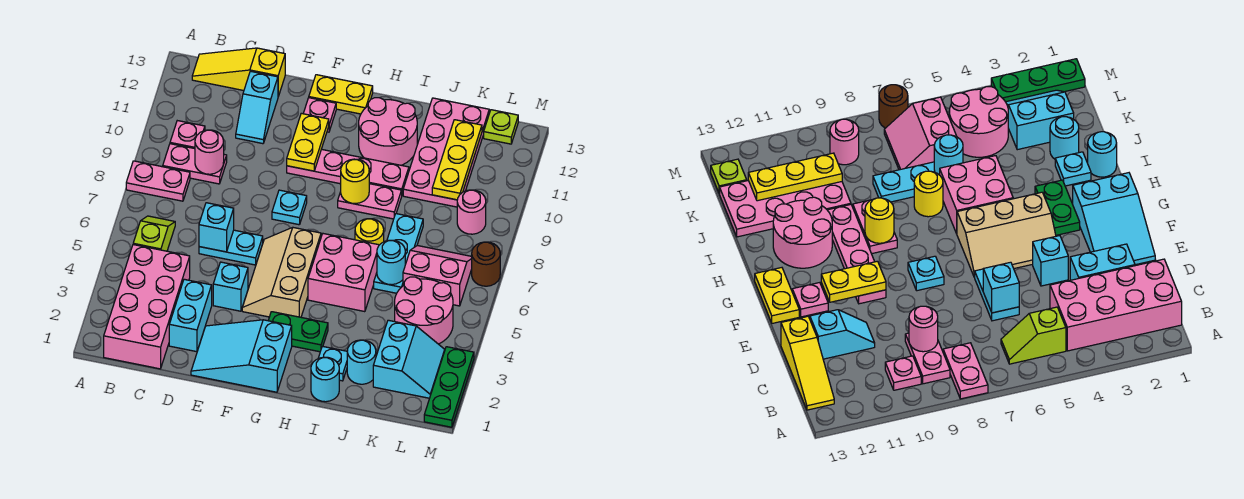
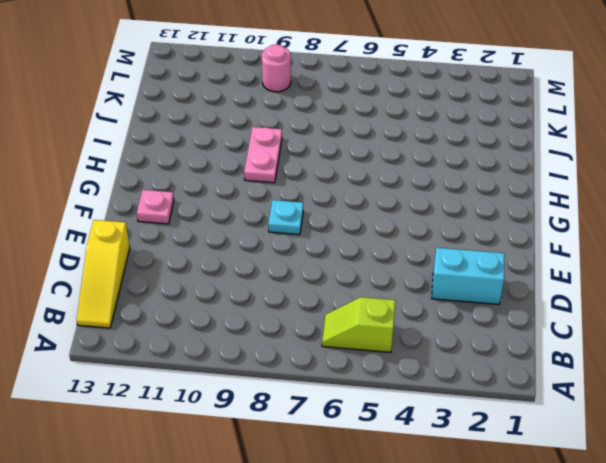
none -> pink plate A8:B8 level 1
none -> pink brick B1:C4 level 1
none -> pink plate B9:C9 level 1
none -> pink plate B10 level 1

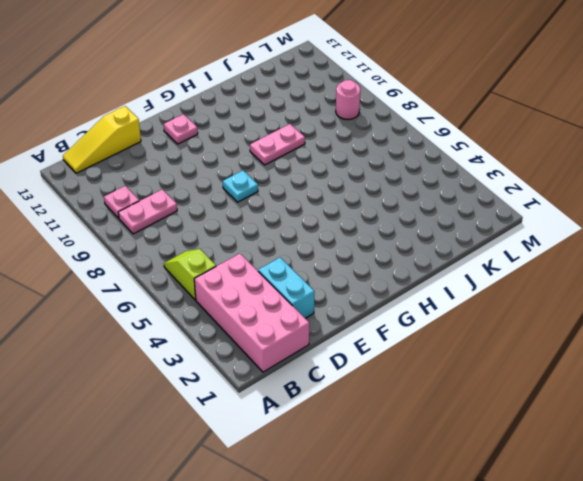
none -> pink plate A8:B8 level 1
none -> cyan plate D6:E6 level 1
none -> cyan slope D11:D12 level 1 top 12
none -> cyan slope E1:G2 level 1 top G

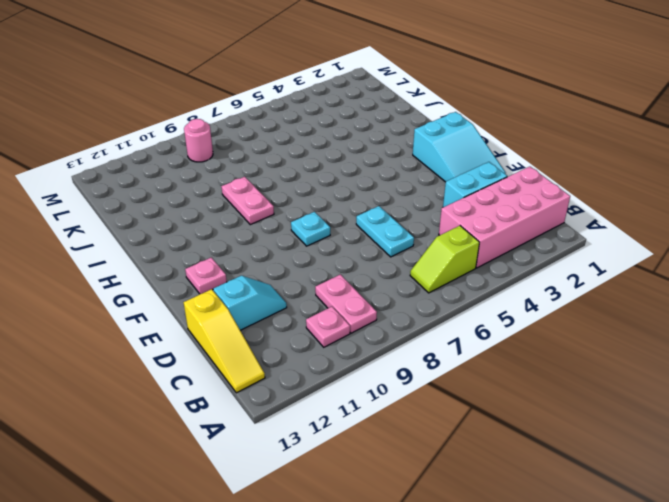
none -> pink plate A8:B8 level 1
none -> cyan brick E4 level 1
none -> tan slope F4:G6 level 1 top G
none -> pink plate F10:I10 level 1

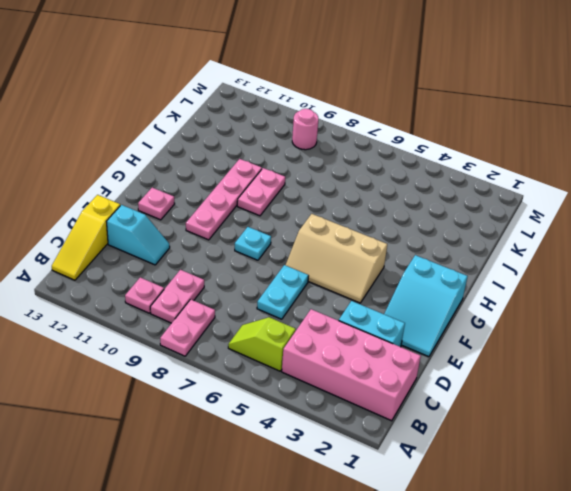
none -> cyan brick E4 level 1
none -> yellow plate F13:G13 level 1
none -> green plate G3:H3 level 1
none -> pink brick H5:I6 level 1

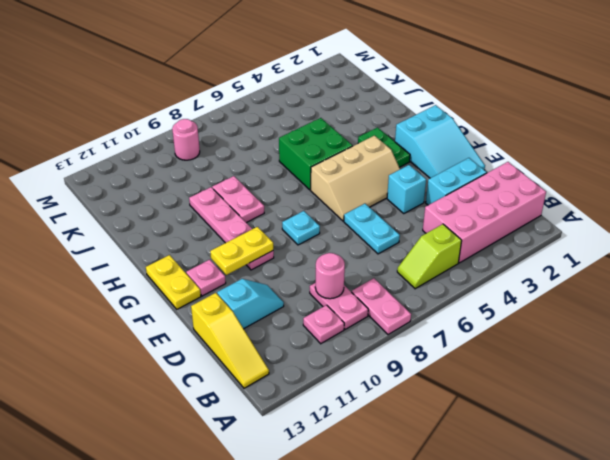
green brick H5:I6 level 1 -> pink brick H5:I6 level 1
none -> pink round brick H11:I12 level 1
none -> cyan round brick I1 level 1
none -> cyan plate I2 level 1
none -> yellow round brick I7 level 1

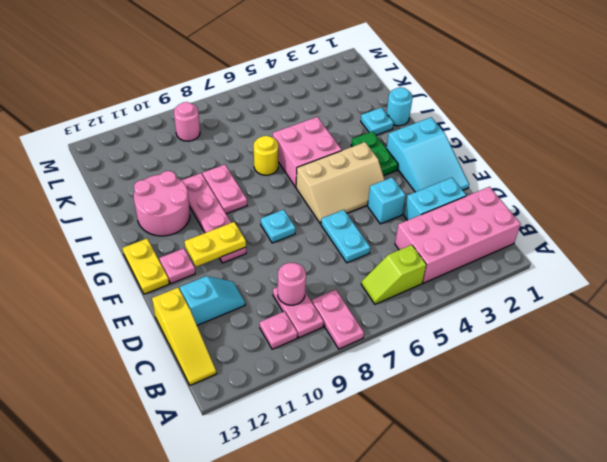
none -> cyan round brick J2 level 1
none -> cyan plate J6:J8 level 1
none -> pink plate J10:K13 level 1
none -> cyan slope K2:L3 level 1 top K

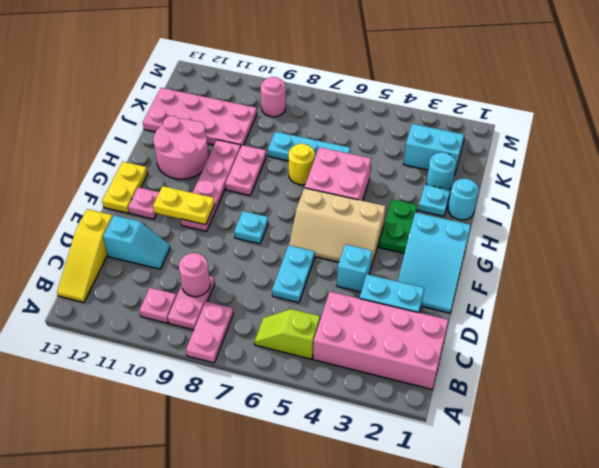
none -> pink round brick K4:L5 level 1
none -> pink slope K6:L7 level 1 top 6
none -> lime plate L13 level 1
none -> green plate M1:M3 level 1

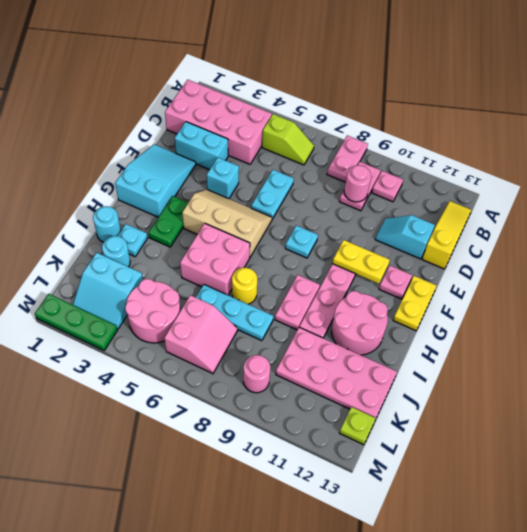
none -> brown round brick M7 level 1
none -> cyan brick D6 level 2
none -> yellow round brick H9 level 2
none -> cyan round brick J6 level 2

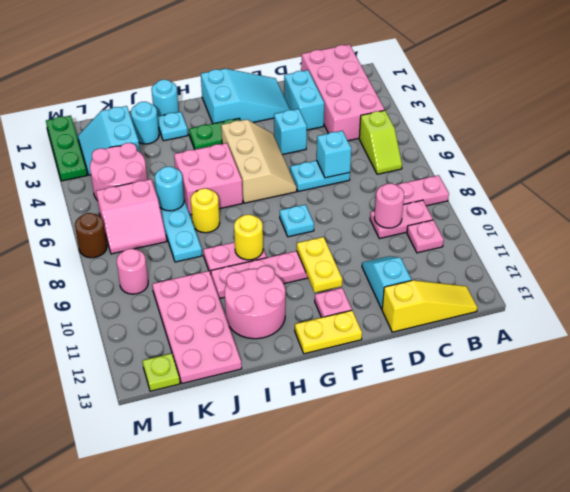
none -> yellow plate K10:K12 level 2

